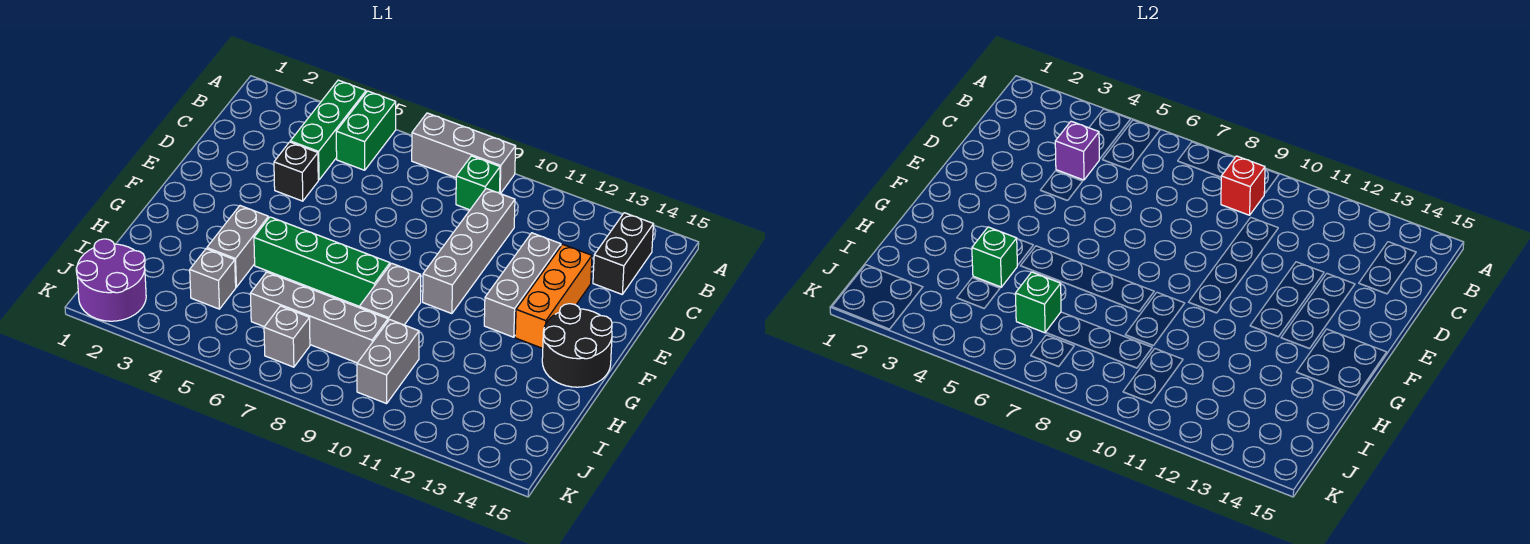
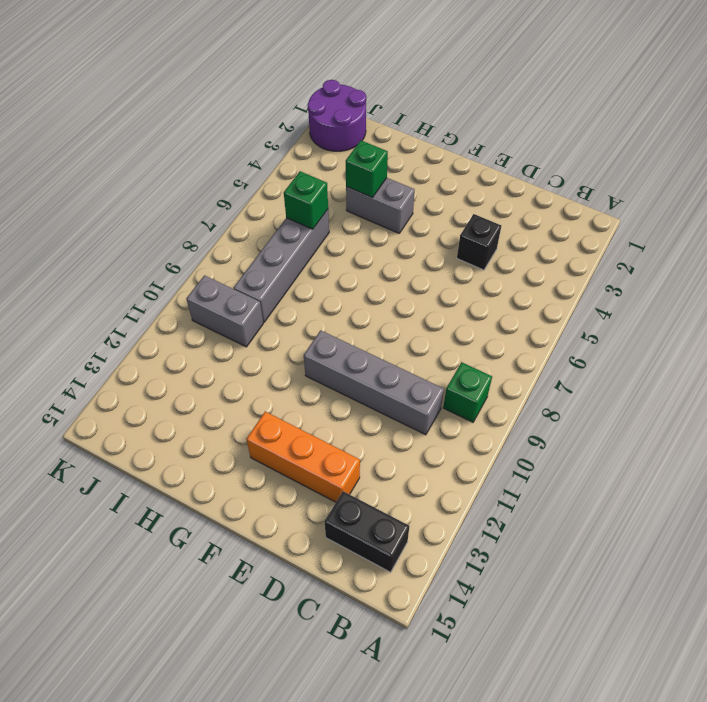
none -> green brick A4:C4 level 1
none -> green brick A5:B5 level 1
none -> grey brick A7:A9 level 1

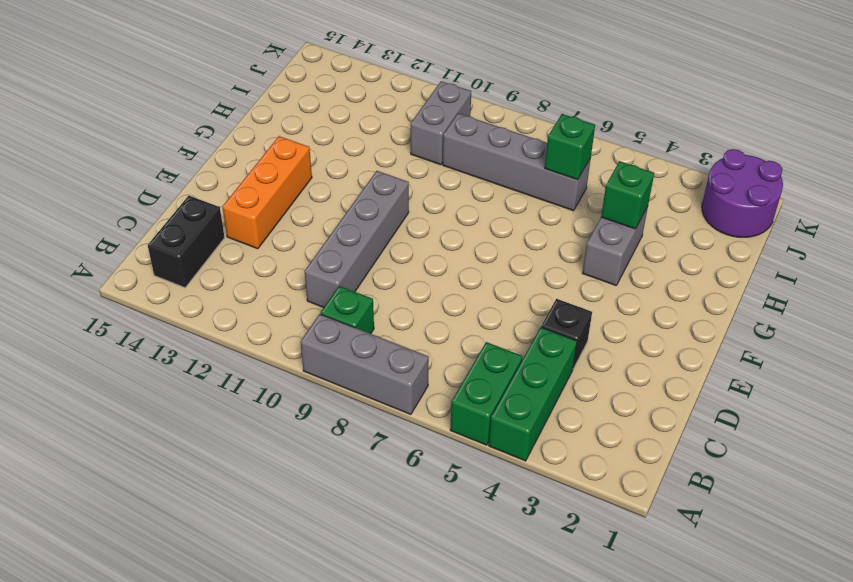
none -> grey brick D12:F12 level 1
none -> black round brick F14:G15 level 1
none -> green brick G5:G8 level 1

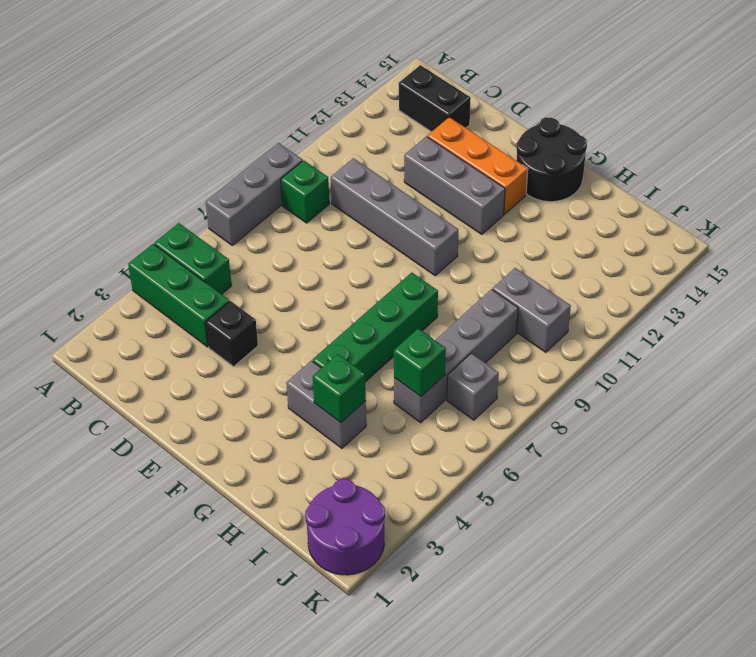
none -> grey brick G9:H9 level 1
none -> grey brick I4 level 1
none -> red brick B9 level 2

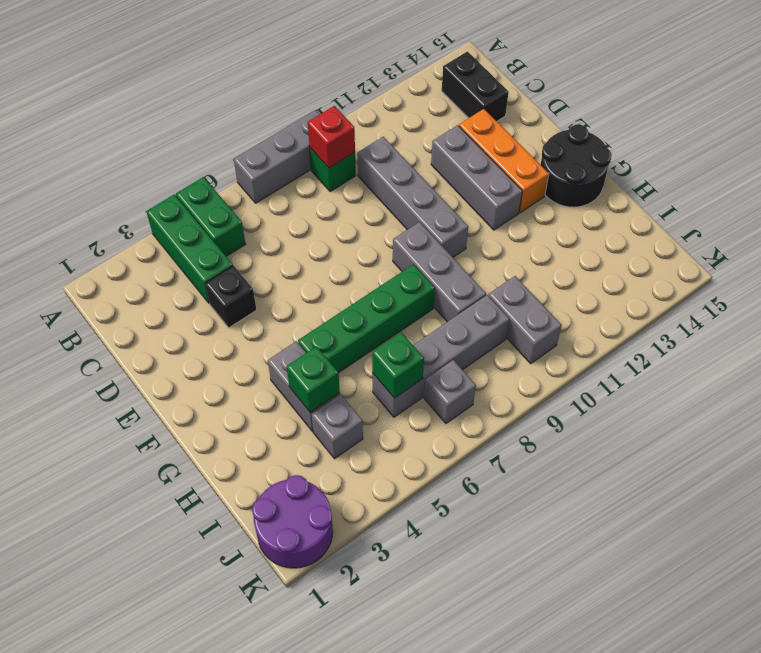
grey brick F9:H9 level 1 -> grey brick G9:H9 level 1
none -> purple brick C4 level 2

